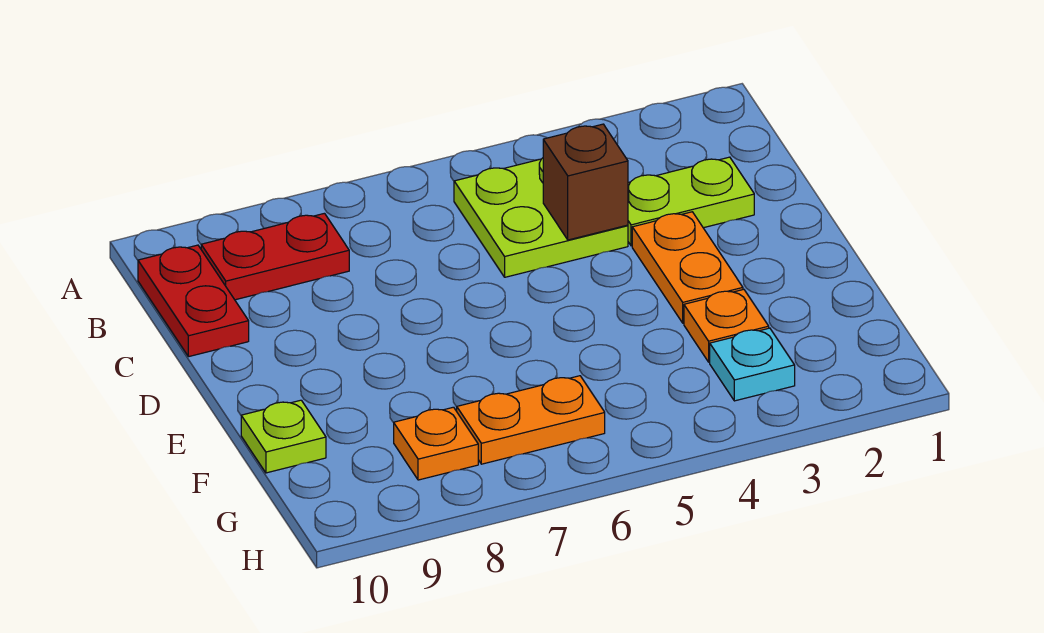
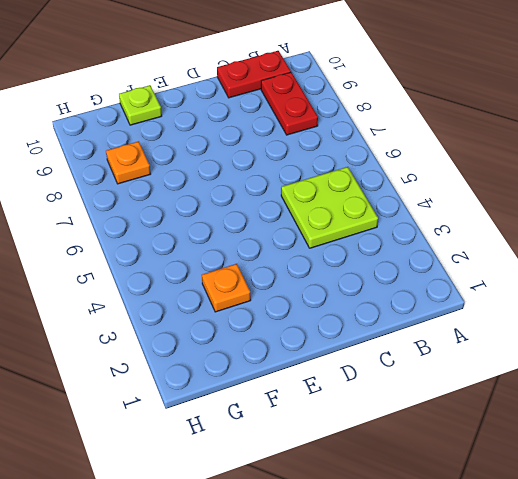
none -> lime plate C2:C3 level 1
none -> orange plate D3:E3 level 1

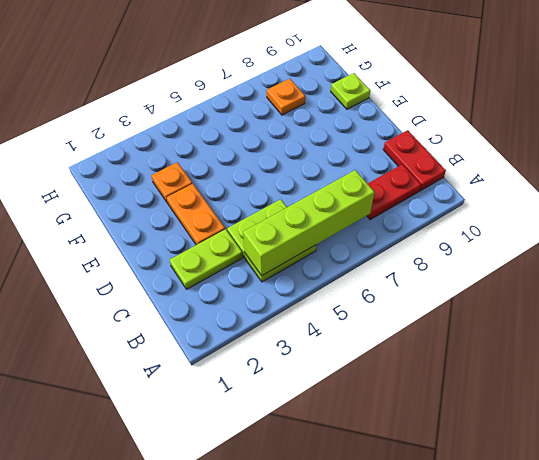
lime brick B4:B7 level 2 -> none
none -> cyan plate G3 level 1
none -> orange plate G6:G7 level 1

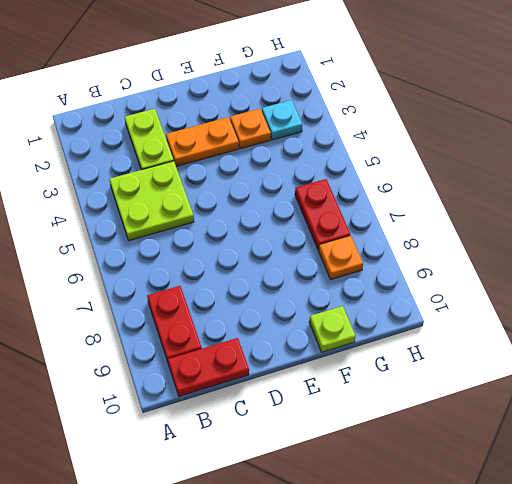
red plate G6:G7 level 1 -> orange plate G6:G7 level 1
none -> brown brick C4 level 2

